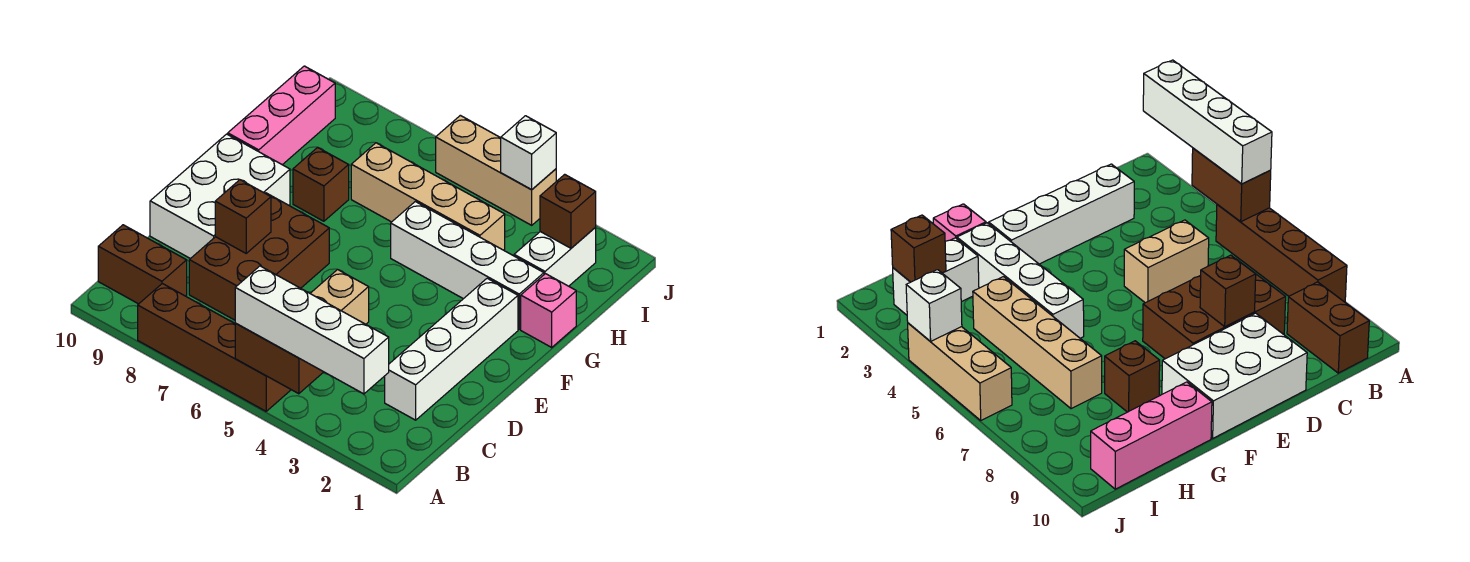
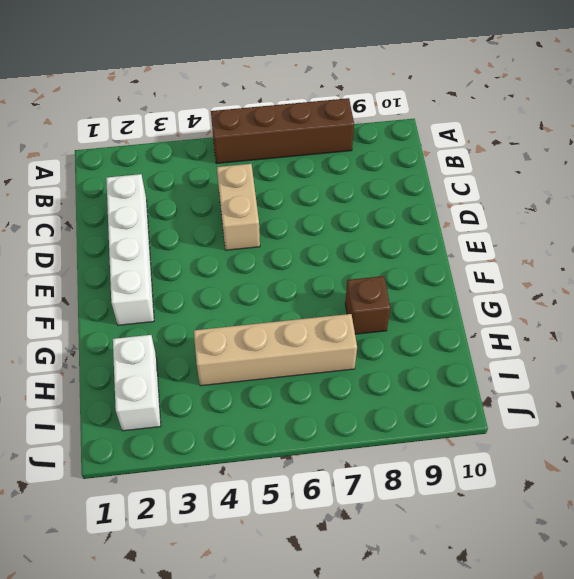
none -> brown brick B9:B10 level 1
none -> brown brick C7:E8 level 1
none -> white brick D9:F10 level 1

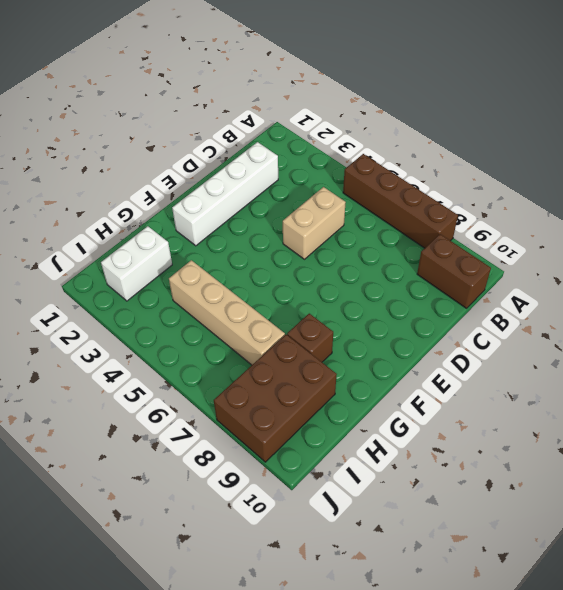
brown brick H8:J9 level 1 -> brown brick C7:E8 level 1
none -> white brick D9:F10 level 1
none -> pink brick G1 level 1
none -> white brick G2:G5 level 1

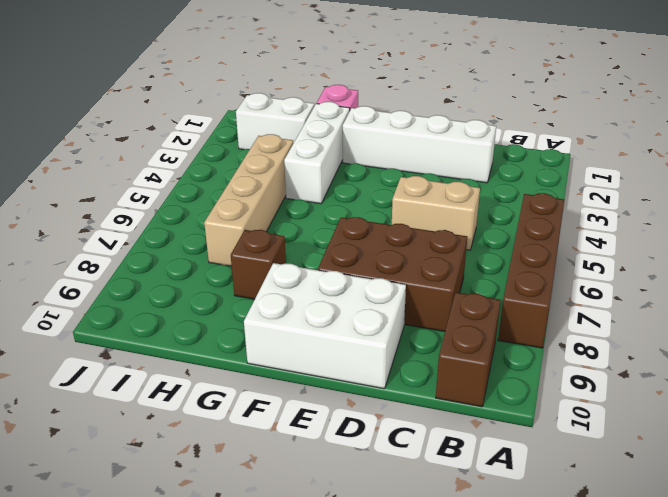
white brick G2:G4 level 1 -> white brick G2:G5 level 1
none -> pink brick G10:I10 level 1
none -> tan brick J4:J6 level 1
none -> brown brick A4:A5 level 2

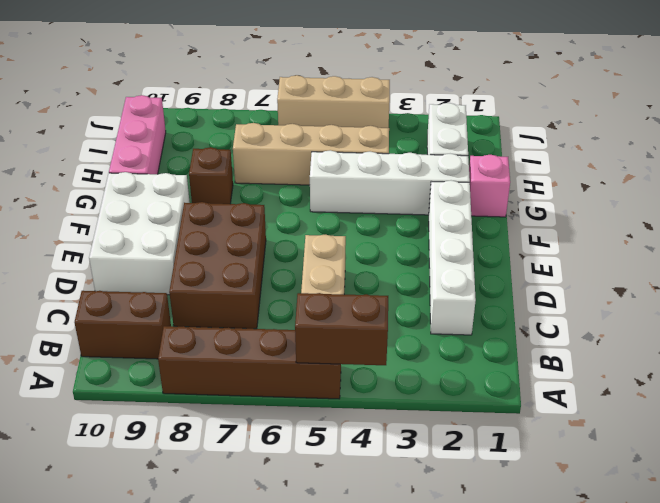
none -> brown brick D8 level 2
none -> brown brick I2 level 2
none -> white brick J4 level 2

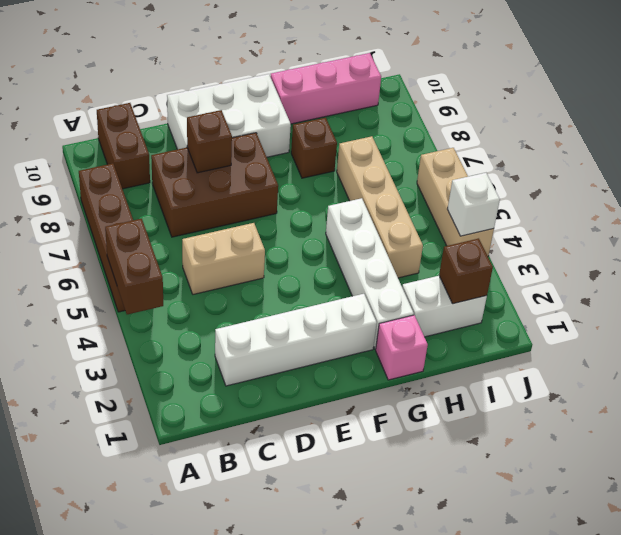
none -> white brick A2:A5 level 3

